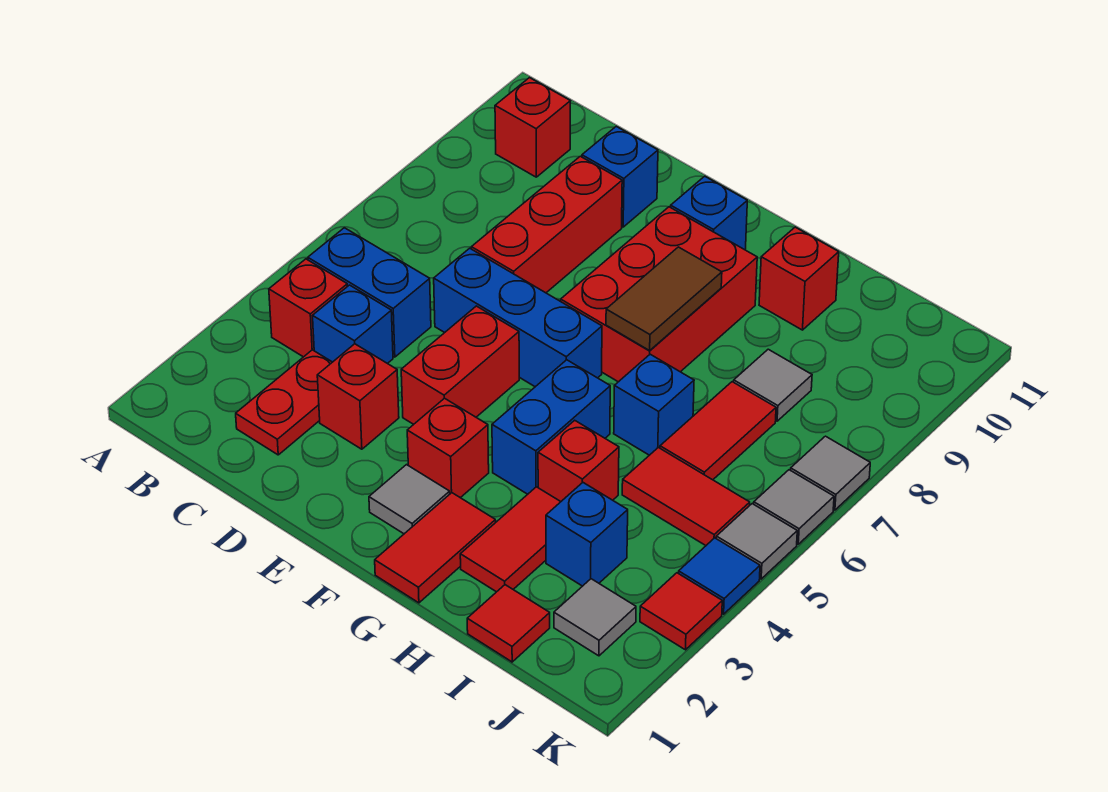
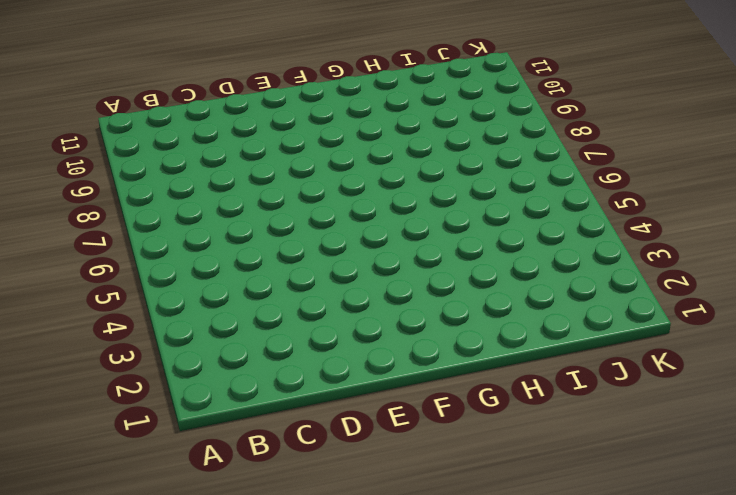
none -> red brick B4 level 1
none -> blue brick B5:C5 level 1
none -> red brick B10 level 1
none -> red plate C2:C3 level 1

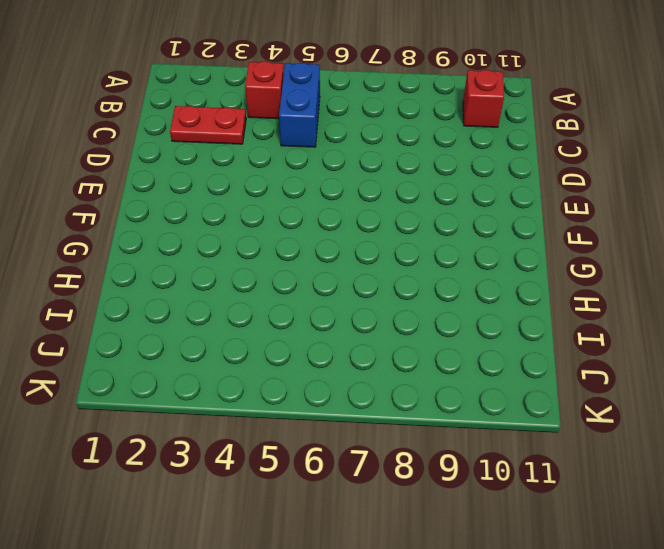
none -> blue brick C4 level 1
none -> red brick D3 level 1
none -> blue brick D6:F6 level 1
none -> red brick D7:D9 level 1

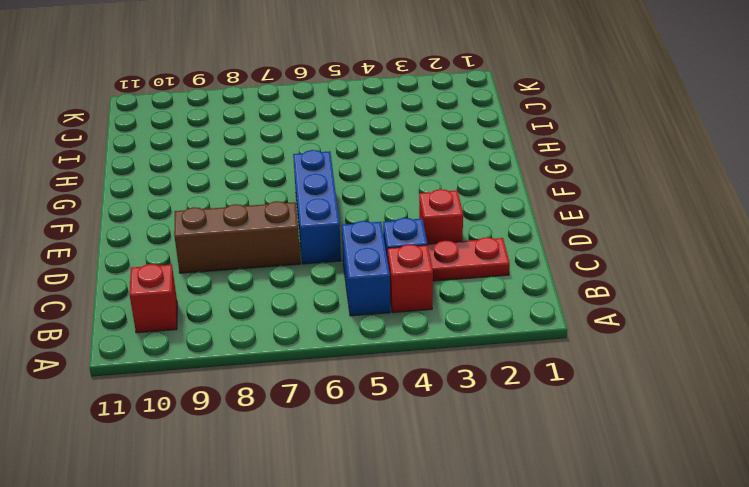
brown brick D7:D9 level 1 -> red brick D7:D9 level 1
none -> blue brick D10 level 1
none -> red brick E4:E5 level 1
none -> grey tile F2 level 1
none -> red brick F3 level 1

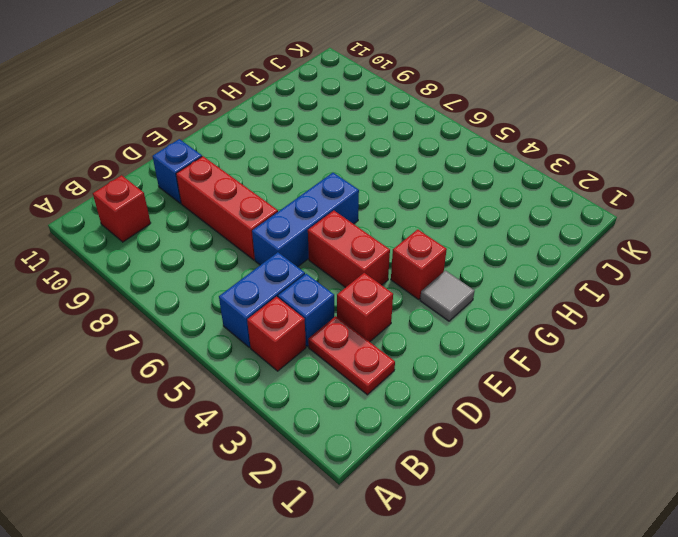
none -> red brick F7:G9 level 1
none -> blue brick F10 level 1
none -> red tile G1:G2 level 1
none -> blue brick G4:G5 level 1

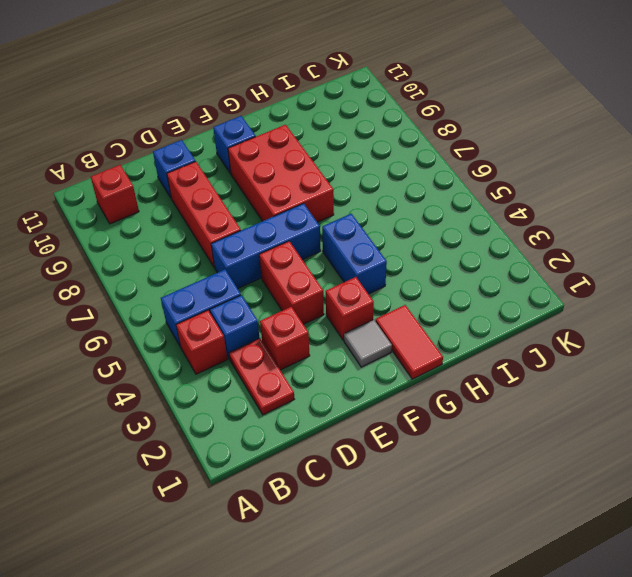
none -> red tile H2:H3 level 1
none -> red brick H4 level 1
none -> blue brick H6 level 1
none -> red brick H10 level 1

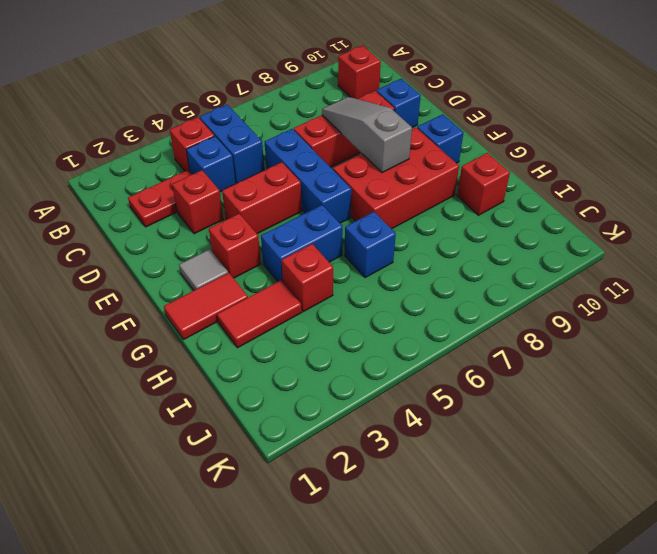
grey slope D8:F8 level 2 top F -> none
none -> red tile I1 level 1
none -> blue brick I3 level 1
none -> red tile I5:J5 level 1
none -> red tile I6:I7 level 1

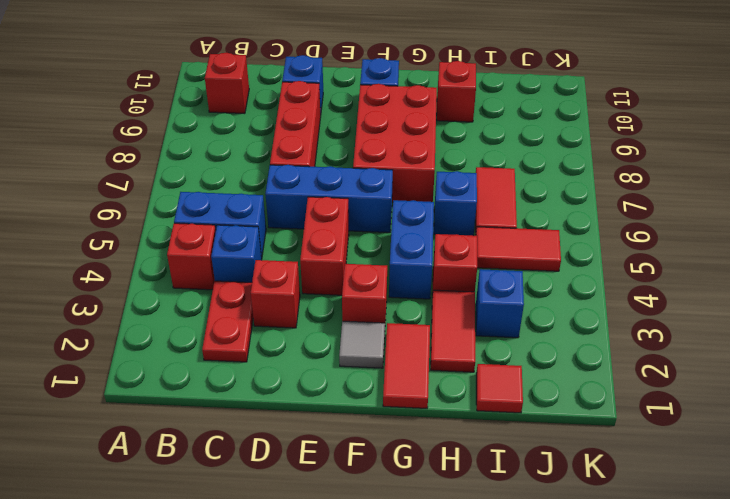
none -> grey tile I8 level 1
none -> grey tile J2 level 1
none -> red tile K3 level 1
none -> blue tile K4 level 1

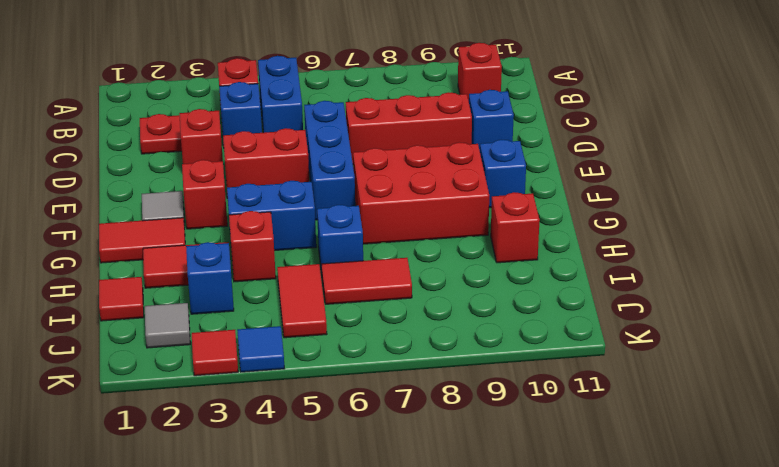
none -> grey tile I8 level 1
none -> grey tile K5 level 1
none -> grey tile K6 level 1
none -> grey tile K7 level 1

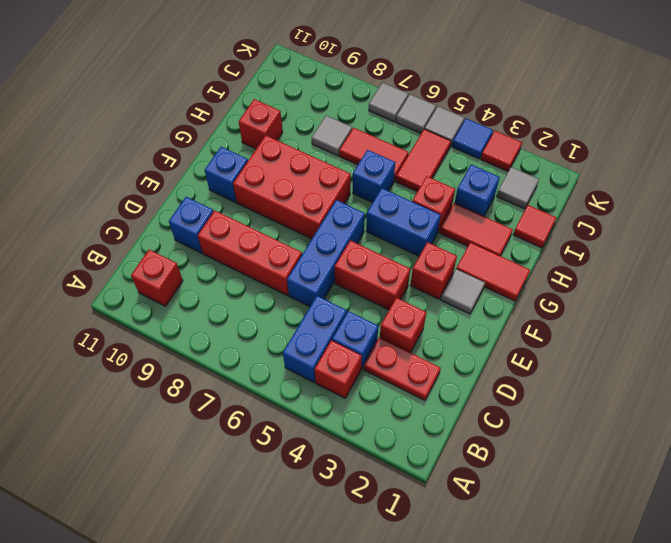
none -> brown tile G7:G8 level 2

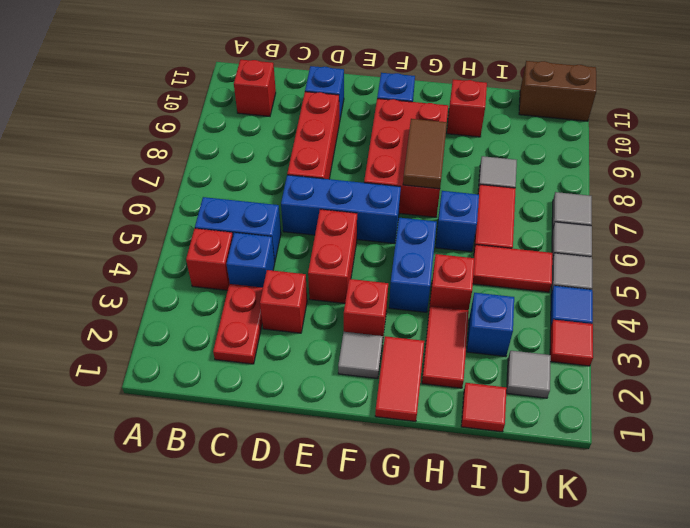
brown brick J11:K11 level 1 -> none

